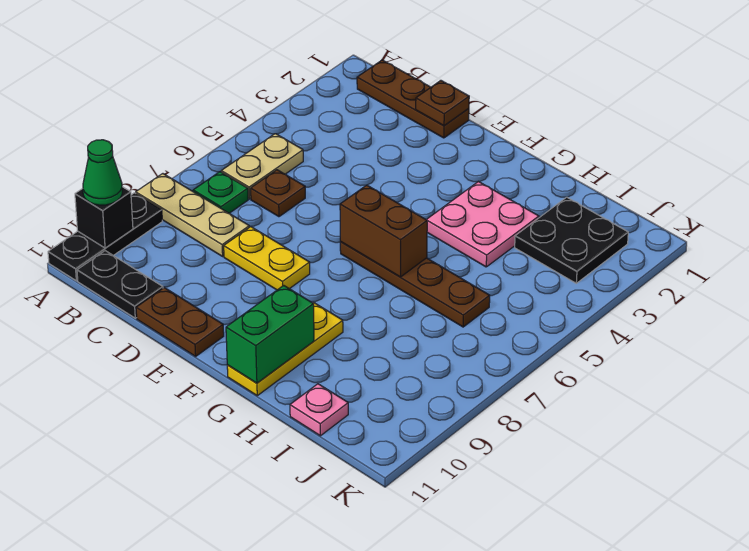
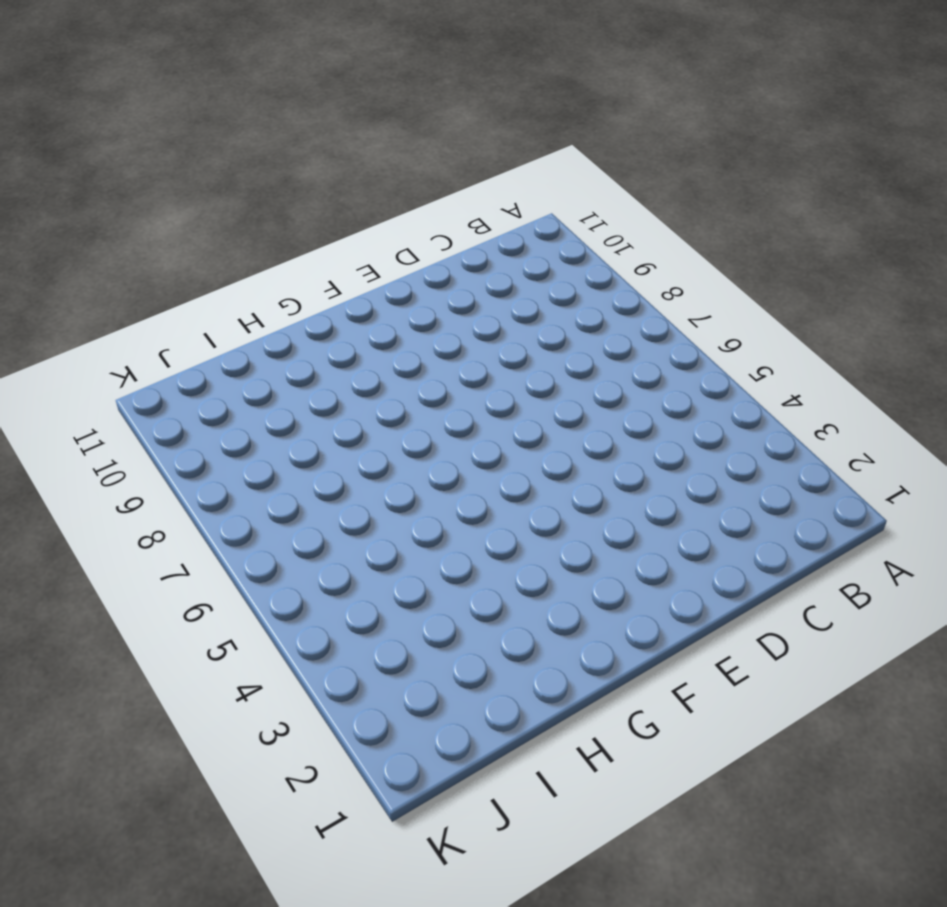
none -> tan plate A8:C8 level 1
none -> black plate A9:A11 level 1
none -> brown plate B1:D1 level 1

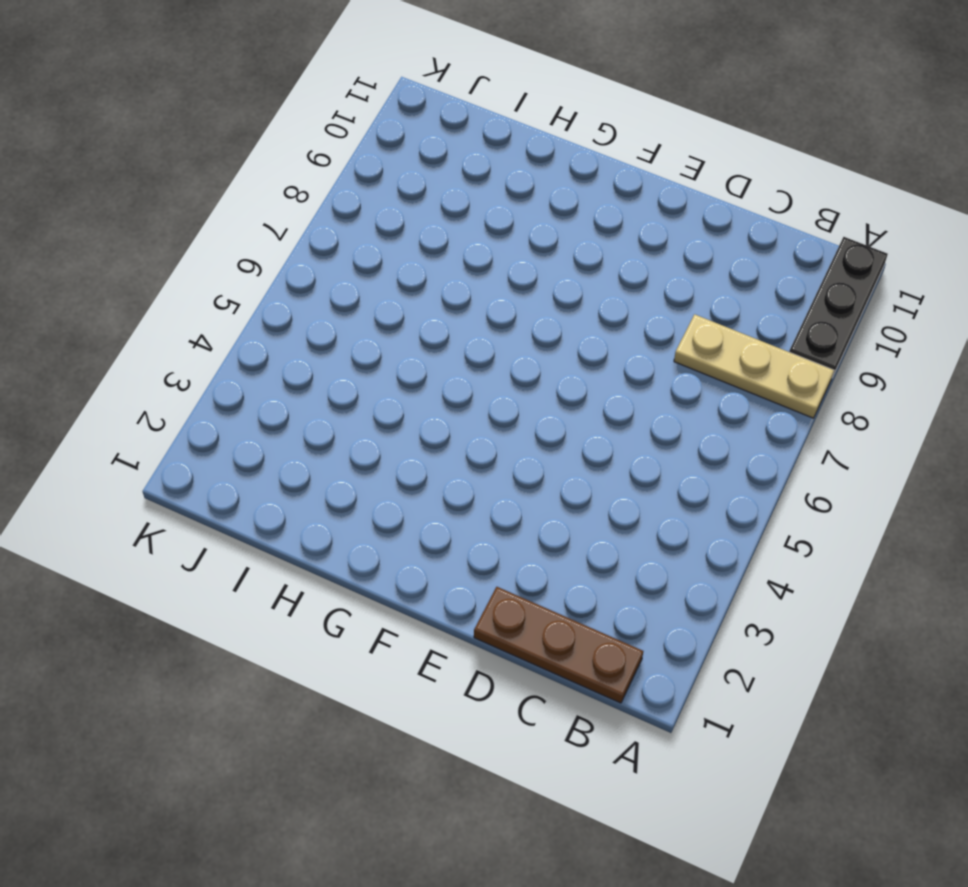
none -> tan plate B5:B6 level 1
none -> green plate B7 level 1
none -> black plate B11:C11 level 1

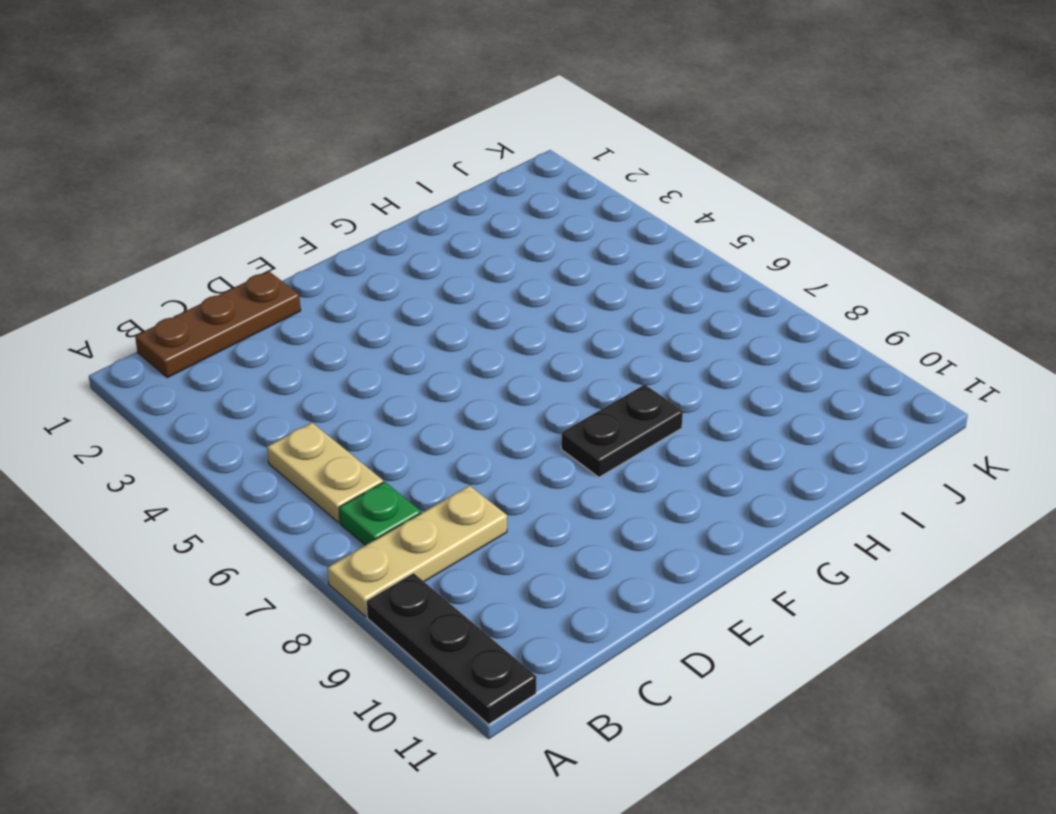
black plate F8:G8 level 1 -> black plate B11:C11 level 1
none -> brown plate C6 level 1
none -> yellow plate D8:E8 level 1
none -> brown plate D11:E11 level 1

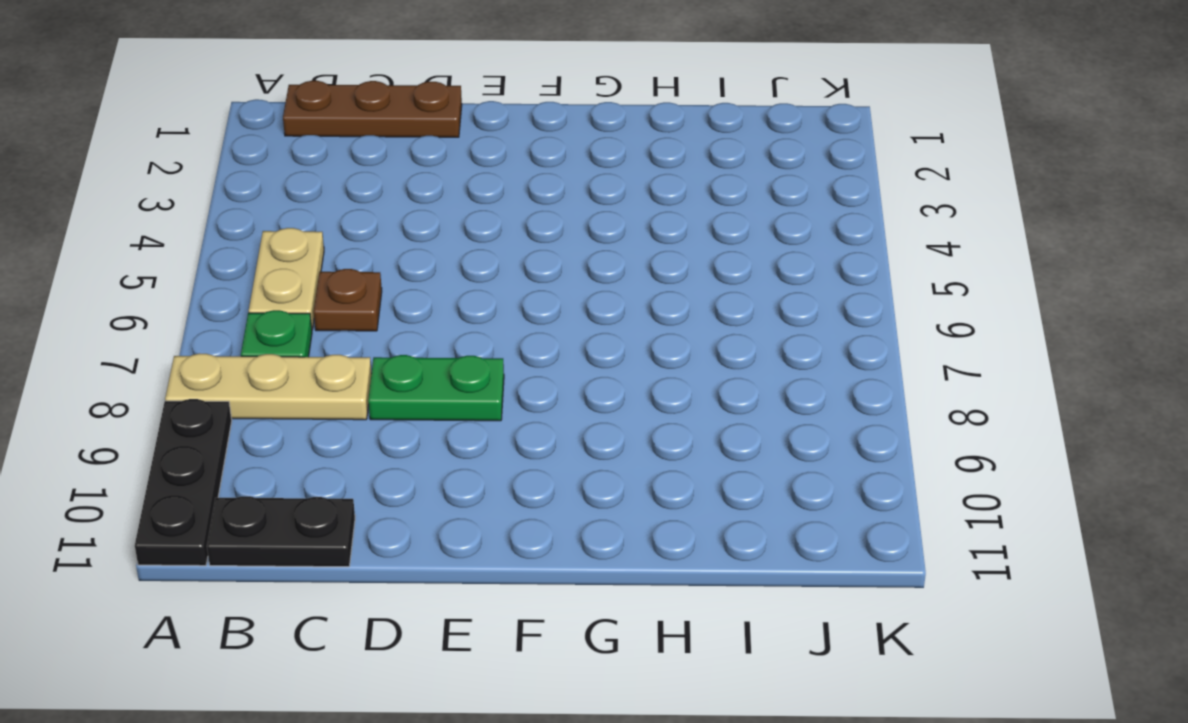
green plate D8:E8 level 1 -> yellow plate D8:E8 level 1
none -> brown plate D11:E11 level 1
none -> brown plate F6:I6 level 1
none -> pink plate G3:H4 level 1

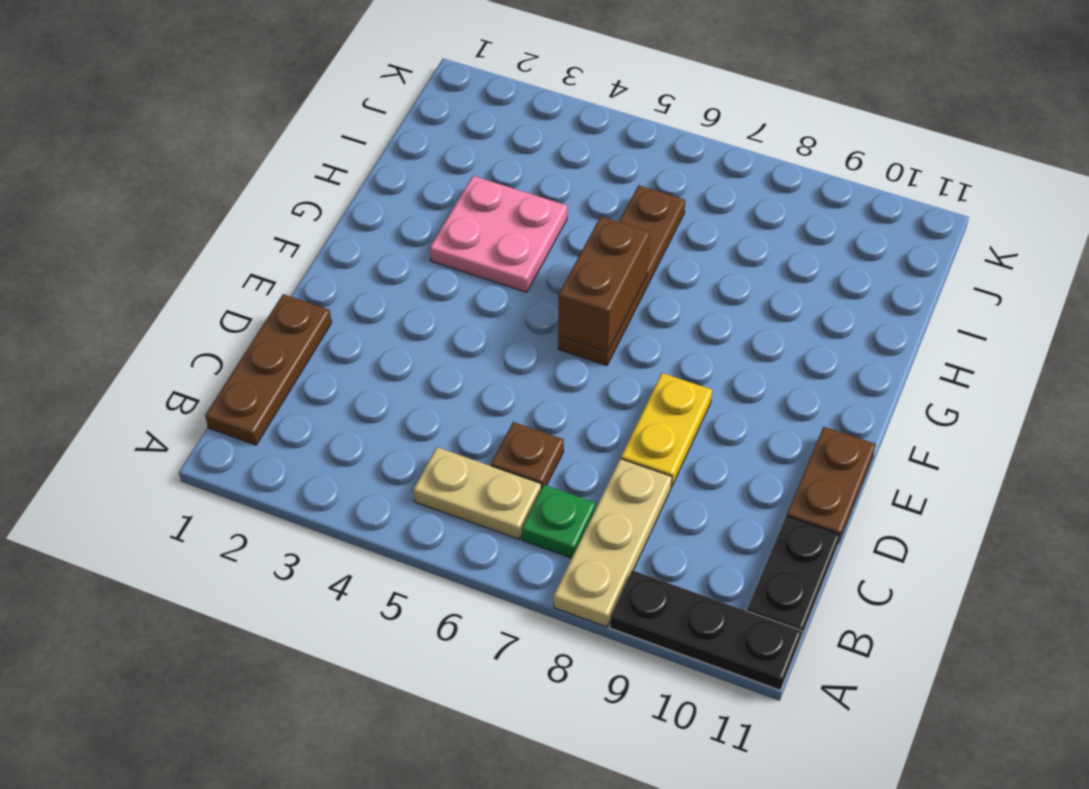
none -> yellow plate G9:G11 level 1
none -> black plate I2:J3 level 1
none -> pink plate I11 level 1

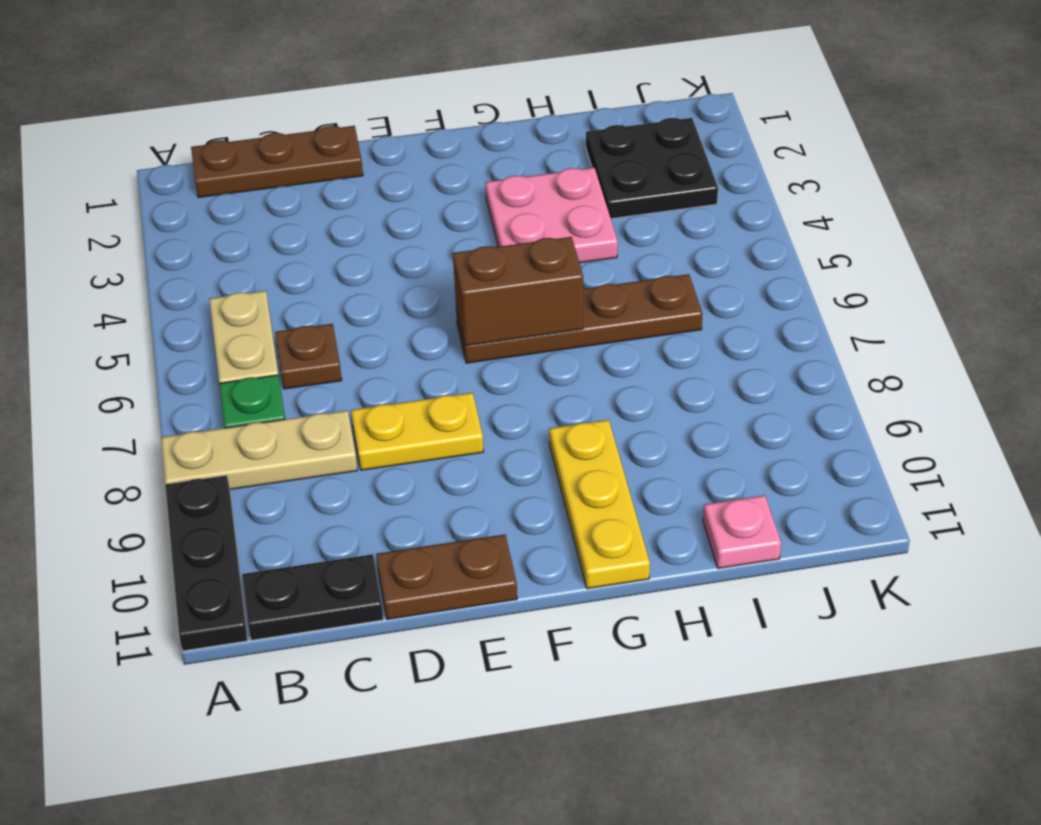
none -> black brick A10 level 2
none -> brown plate D1 level 2
none -> green brick G10:G11 level 2

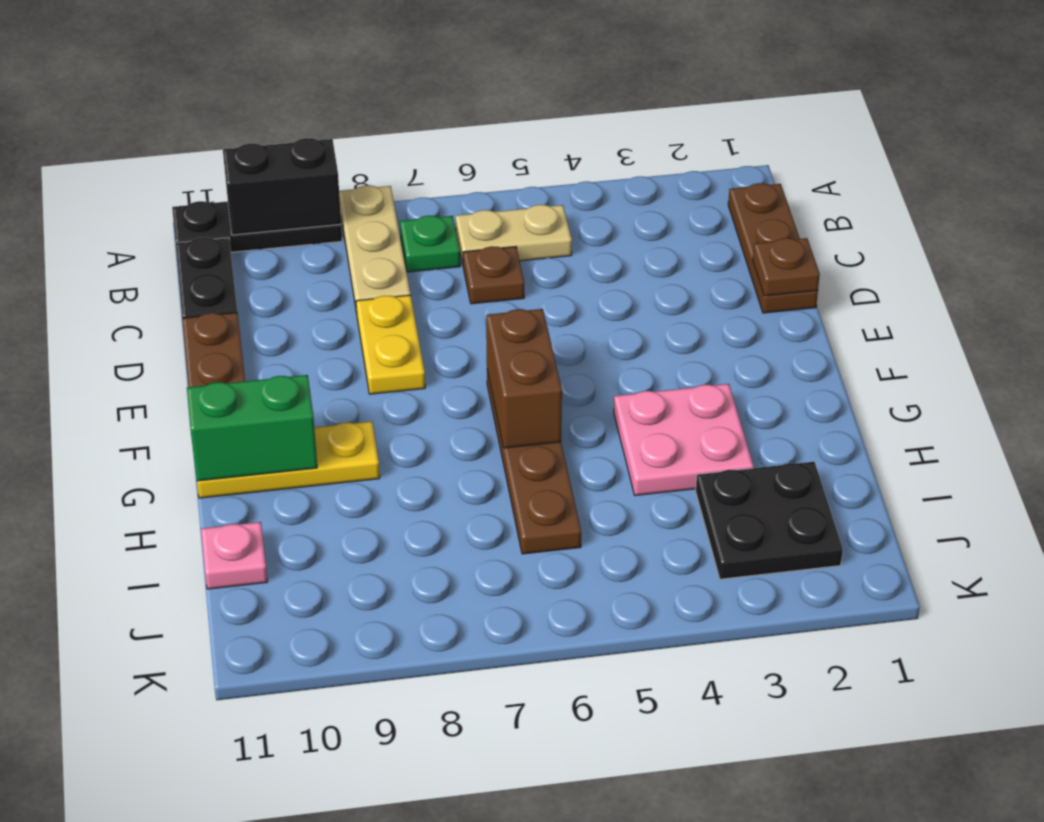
black brick A9:A10 level 2 -> black brick A10 level 2
none -> green cone A10 level 3

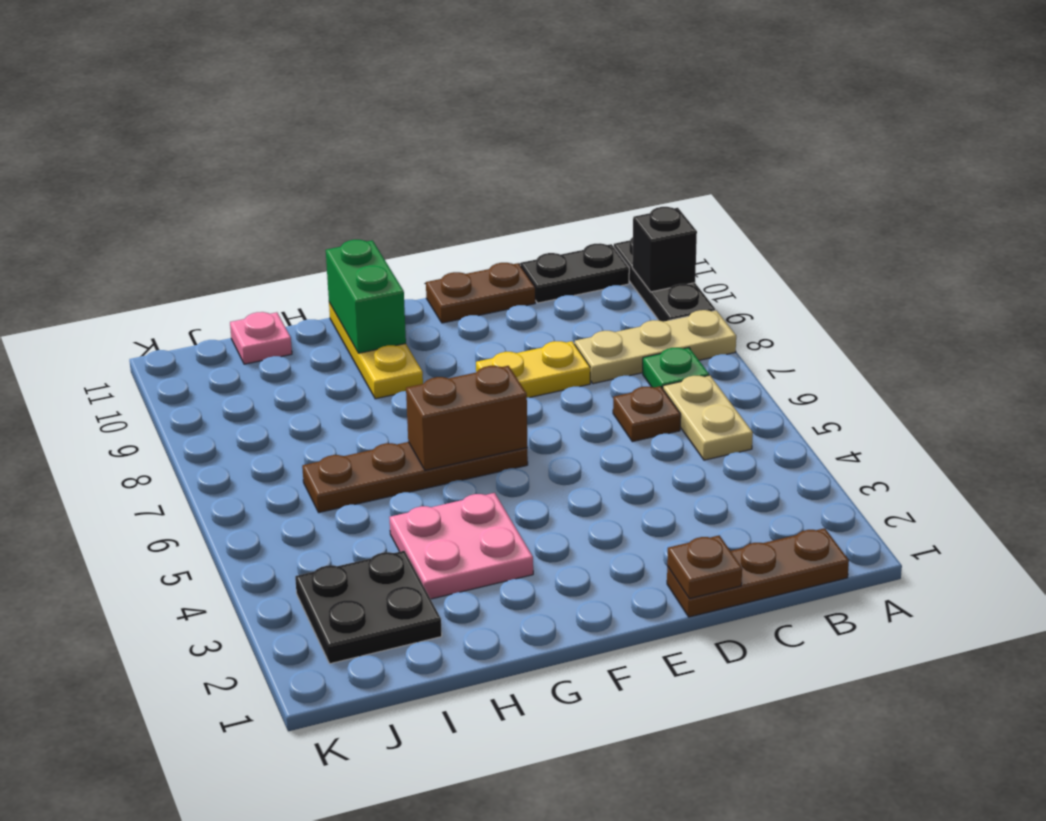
none -> green cone A10 level 3

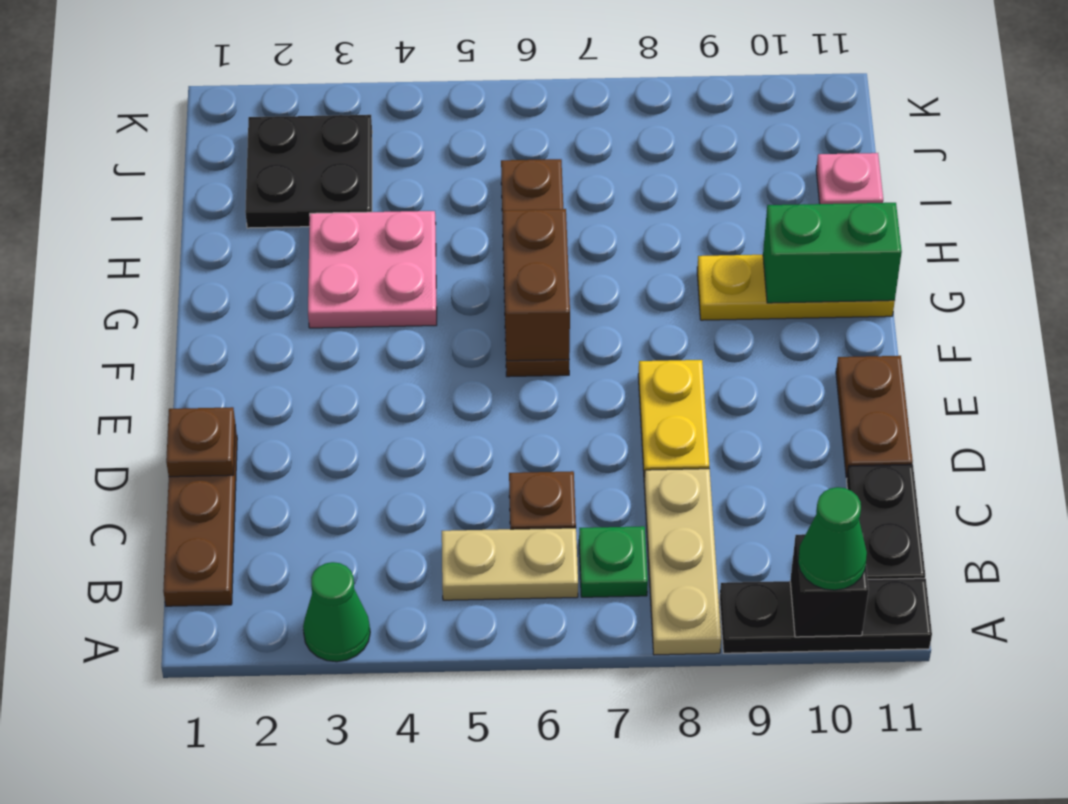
green cone A3 level 1 -> none

